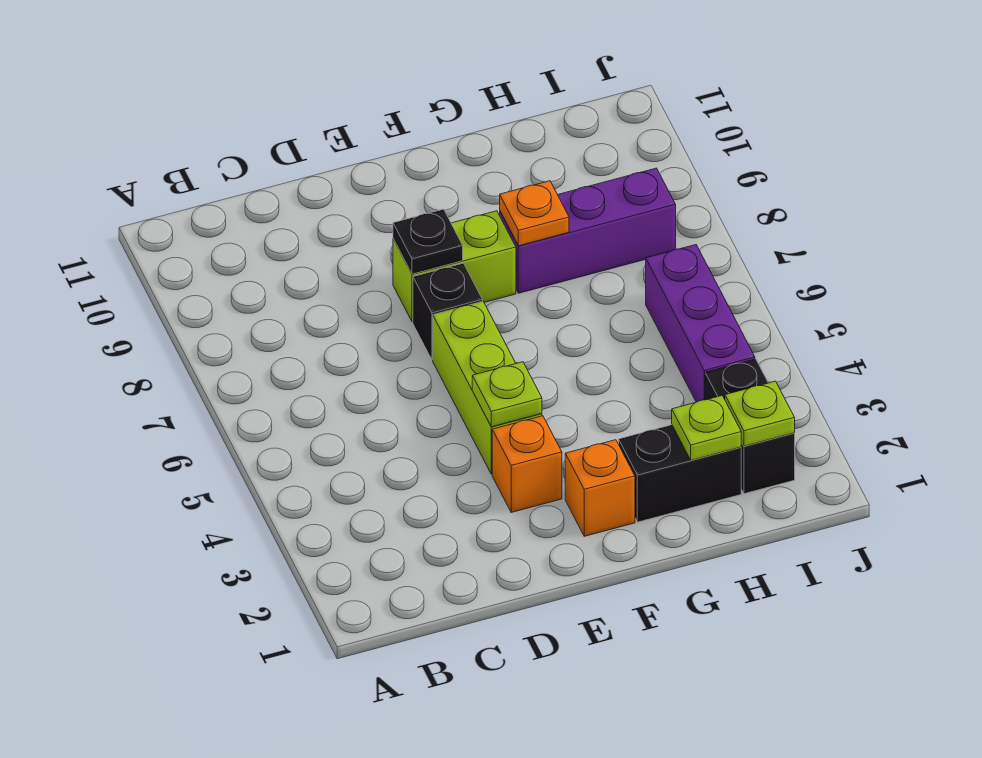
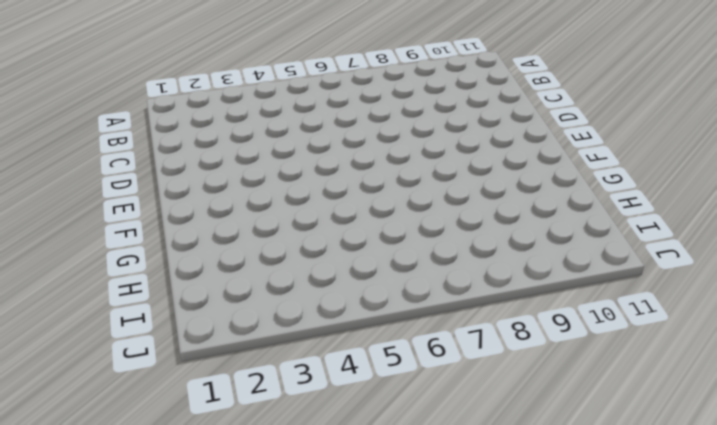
none -> orange brick E3 level 1
none -> lime brick E4:E6 level 1
none -> black brick E7 level 1

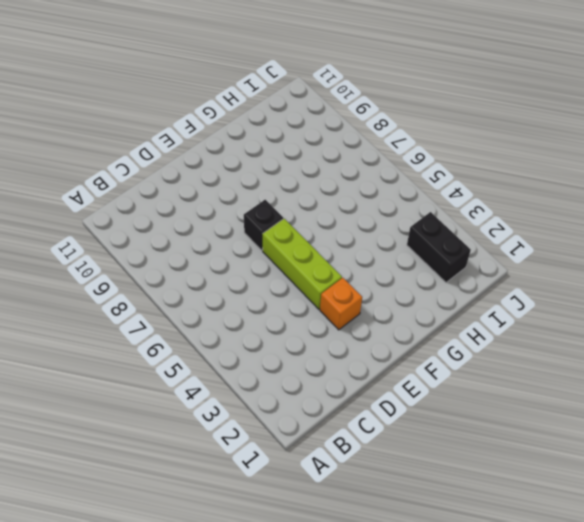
none -> lime brick E8:F8 level 1
none -> orange brick F2 level 1
none -> black brick G2:H2 level 1

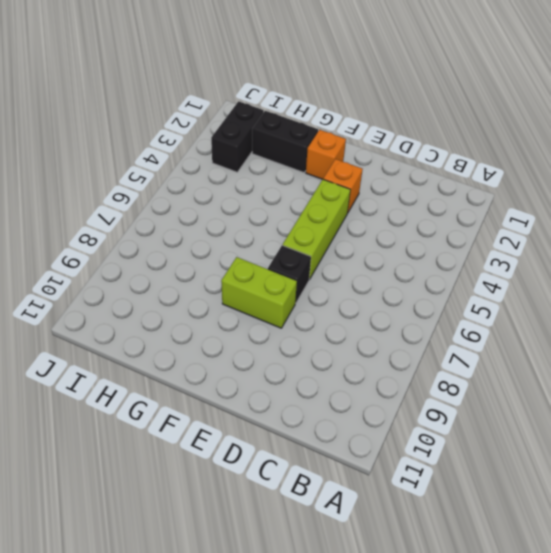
none -> purple brick G8:I8 level 1
none -> purple brick I4:I6 level 1
none -> lime plate E4 level 2

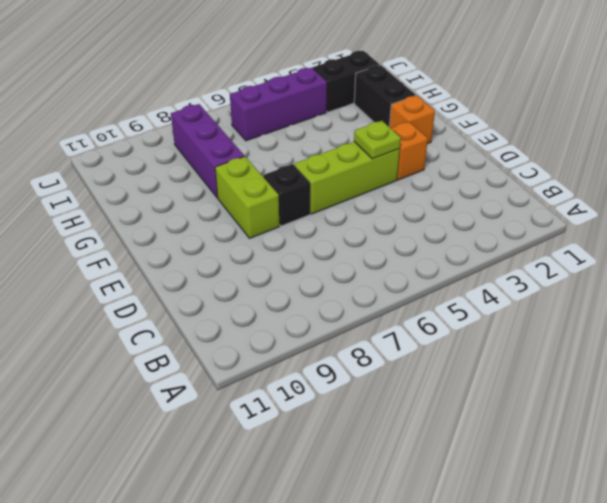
none -> black plate E8 level 2
none -> orange plate G8 level 2
none -> lime plate H2 level 2

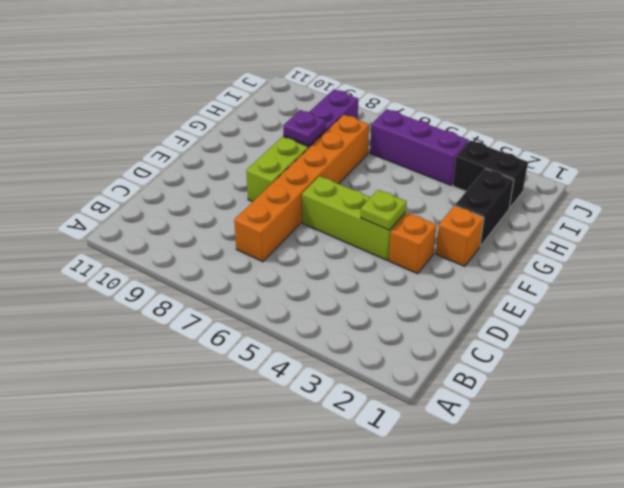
orange brick C7:H7 level 1 -> black brick E7 level 1
purple plate G8 level 2 -> orange plate G8 level 2
none -> black plate E8 level 2
none -> lime plate H2 level 2
none -> lime plate I2 level 2

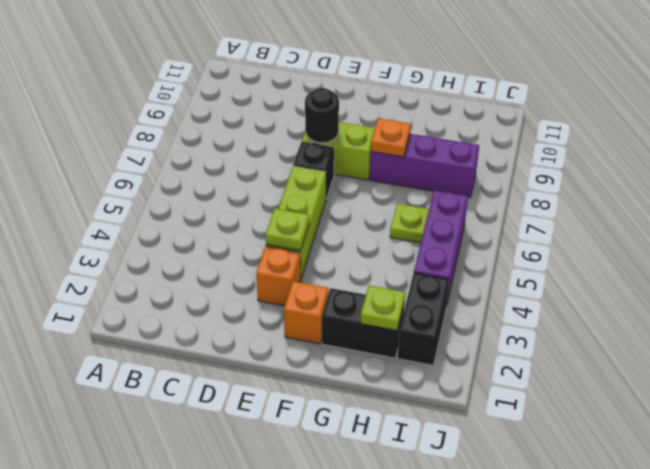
black round brick E8 level 2 -> black plate E8 level 2
lime plate H6 level 1 -> lime plate I2 level 2

